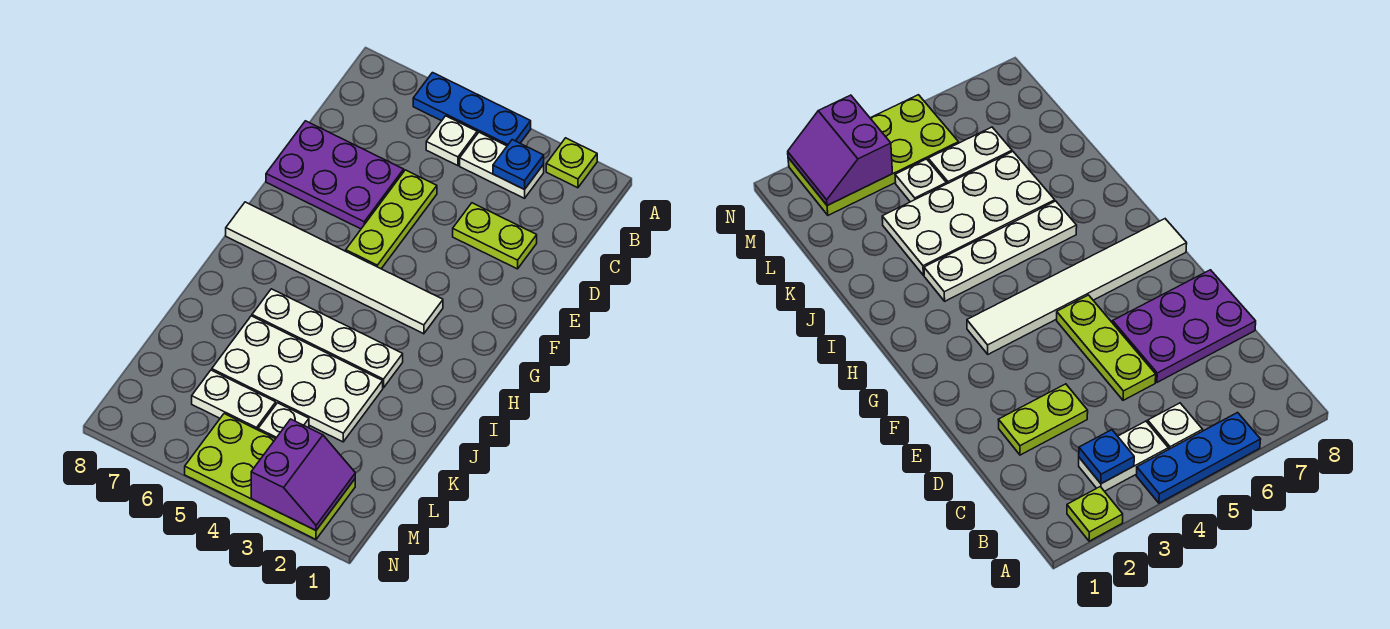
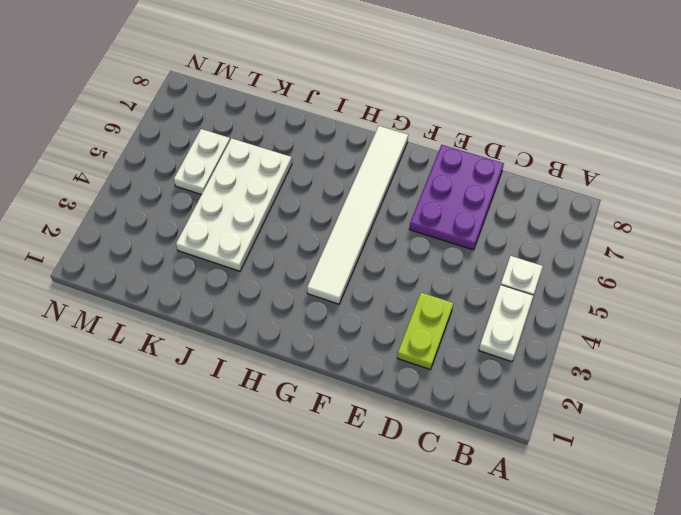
none -> lime plate A2 level 1
none -> blue plate A4:A6 level 1
none -> lime plate D5:F5 level 1

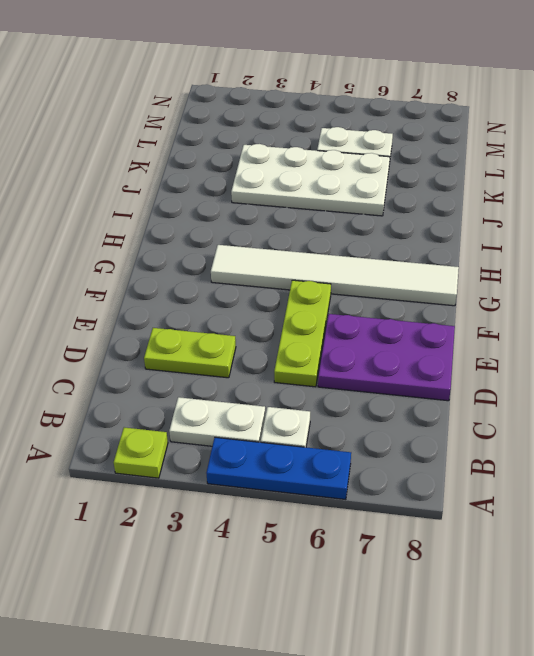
none -> white plate I3:I6 level 1
none -> white plate L4 level 1
none -> lime plate M2:N5 level 1

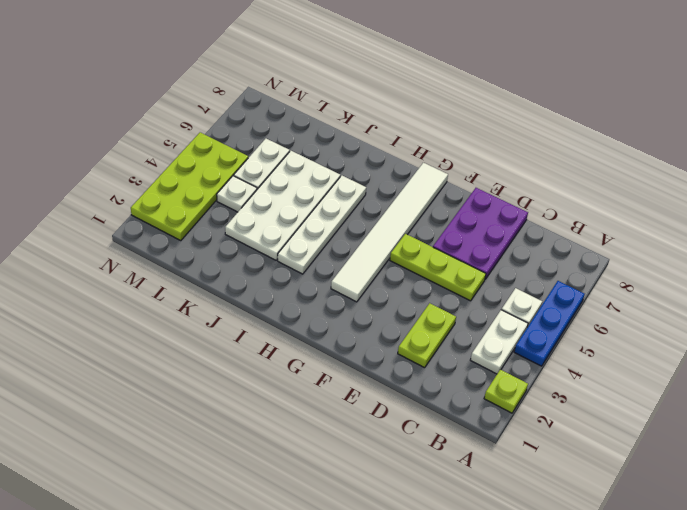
none -> blue plate B3 level 2
none -> purple slope M2:N3 level 2 top 3

